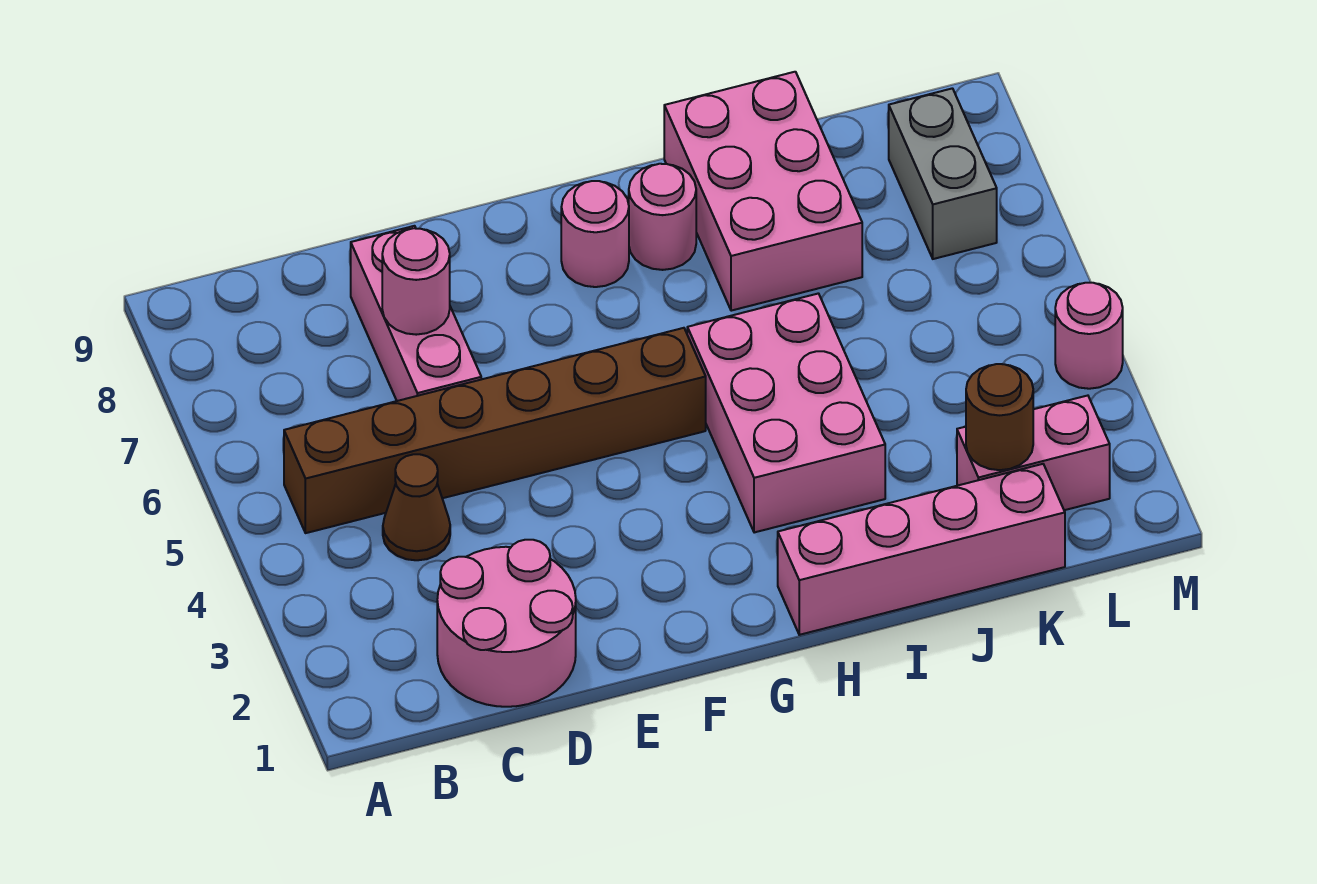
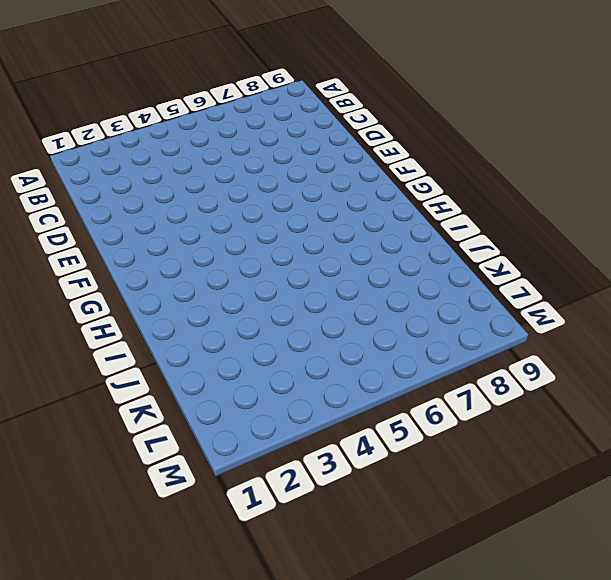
none -> brown brick B5:G5 level 1
none -> pink round brick C1:D2 level 1
none -> brown cone C4 level 1

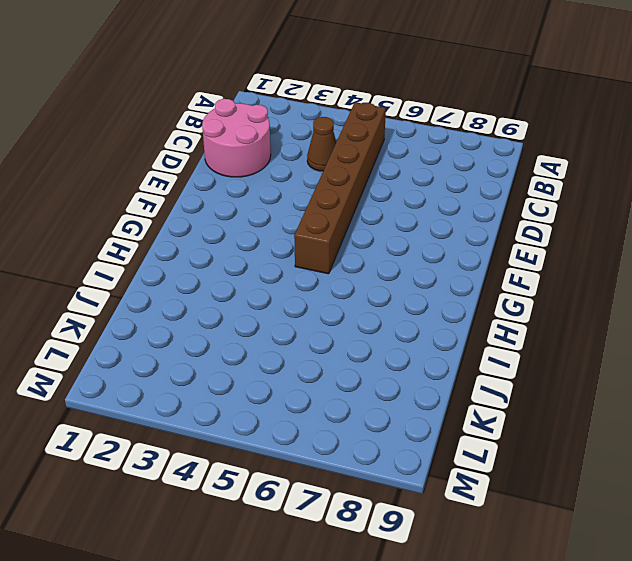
none -> pink brick D6:D8 level 1
none -> pink round brick G8 level 1
none -> pink brick H1:K1 level 1

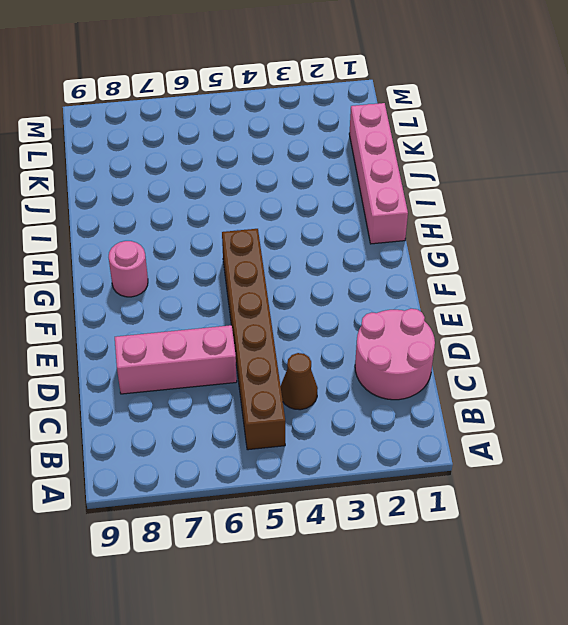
none -> pink brick H3:I5 level 1
none -> pink round brick H8 level 1
none -> pink brick I7:J9 level 1

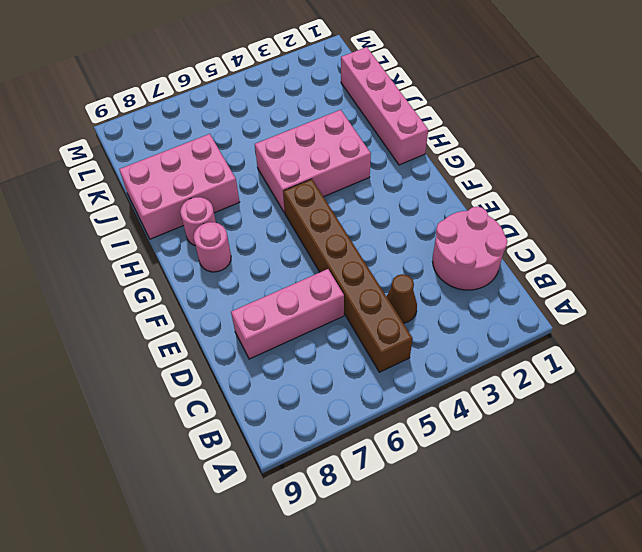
none -> pink brick K2:L2 level 1
none -> grey brick L7:L8 level 1
none -> pink round brick M4 level 1

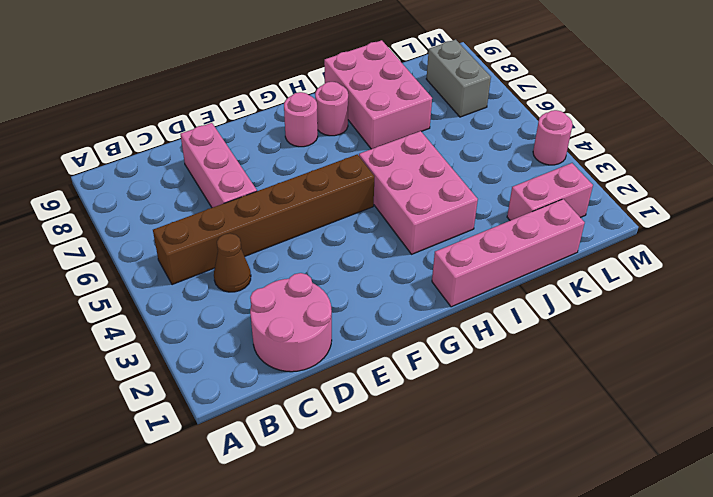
none -> pink round brick D7 level 2
none -> brown round brick K2 level 2

